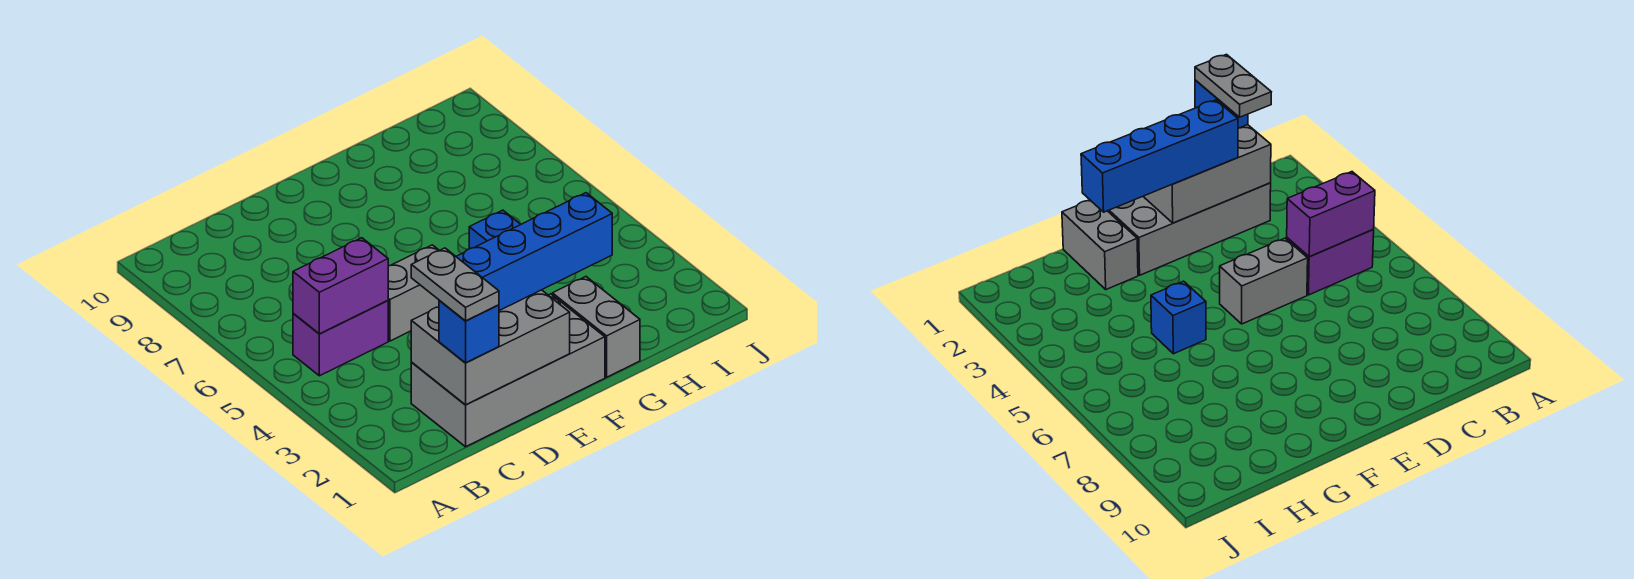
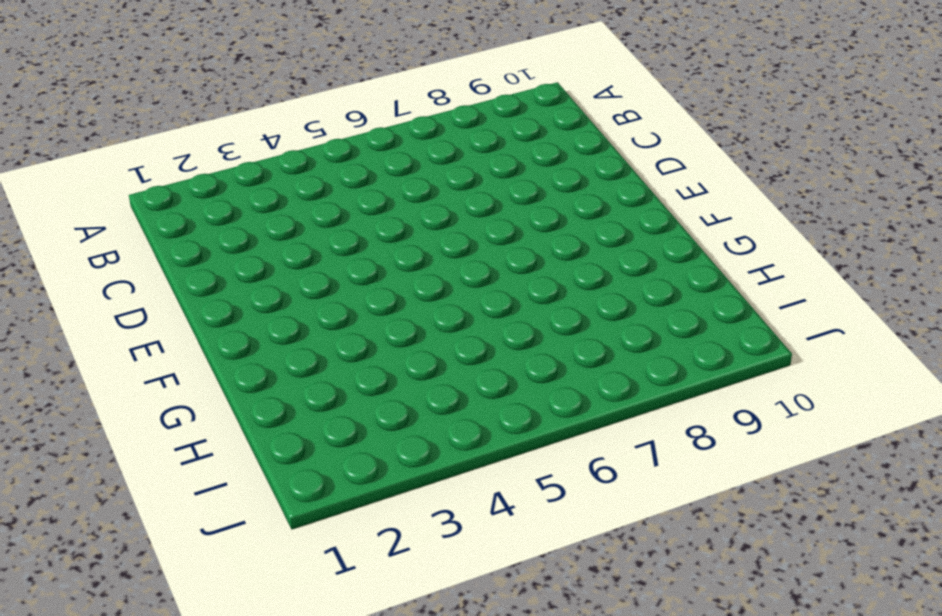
none -> purple brick B5:C5 level 1
none -> grey brick C1:F2 level 1

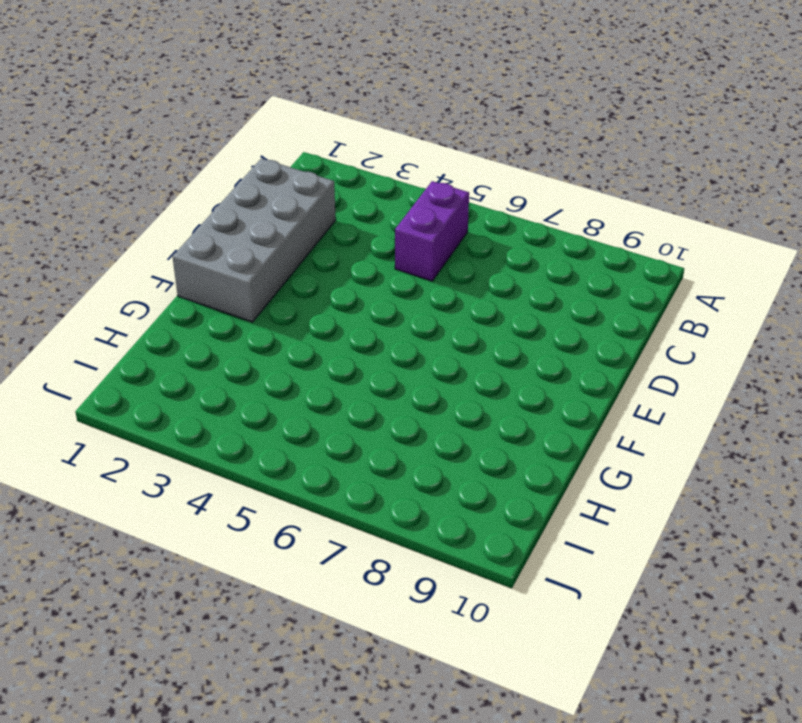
none -> grey brick D5:E5 level 1
none -> grey brick G1:G2 level 1

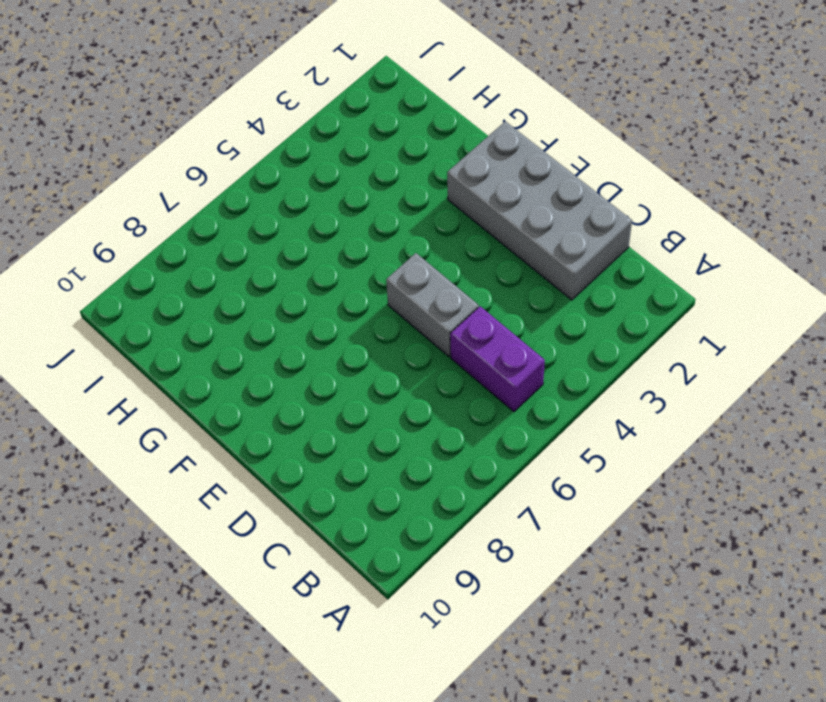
none -> grey brick G1:G2 level 1
none -> blue brick G5 level 1

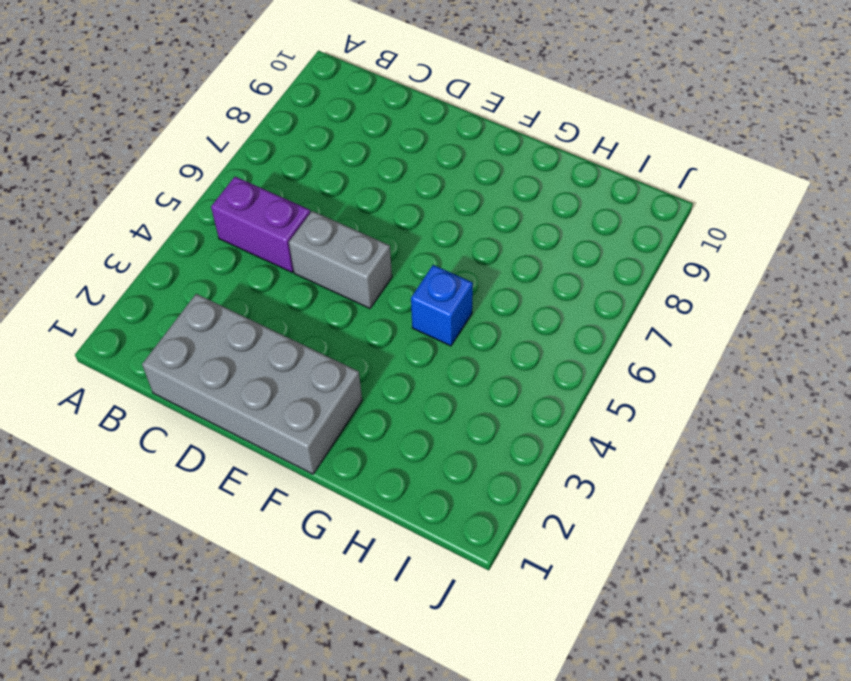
none -> grey brick G1:G2 level 1
none -> purple brick B5:C5 level 2

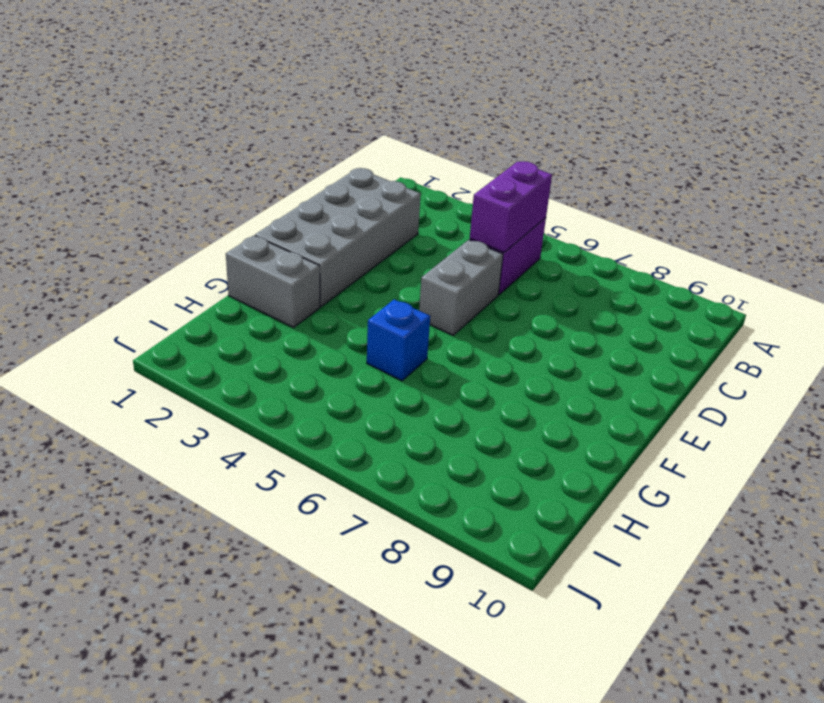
none -> grey brick C1:E2 level 2
none -> blue brick C1 level 3

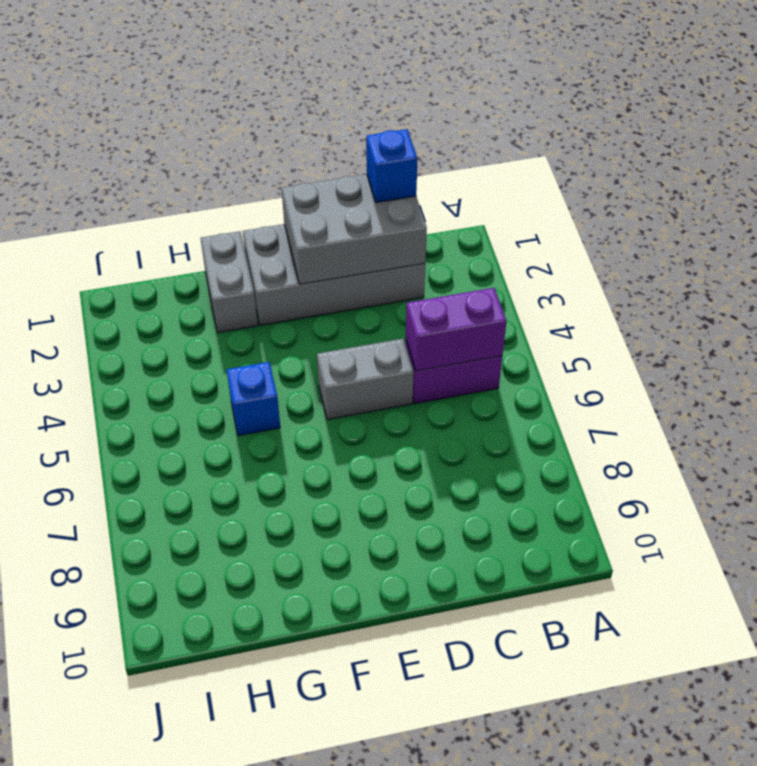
none -> blue brick D2:G2 level 3
none -> grey plate C1:C2 level 4

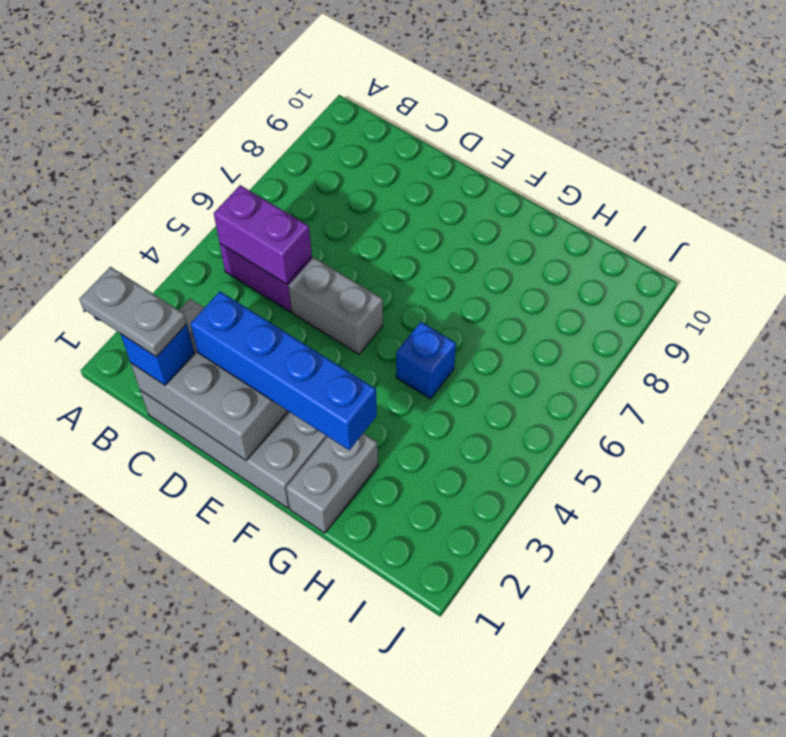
grey plate B1:C1 level 4 -> grey plate C1:C2 level 4

